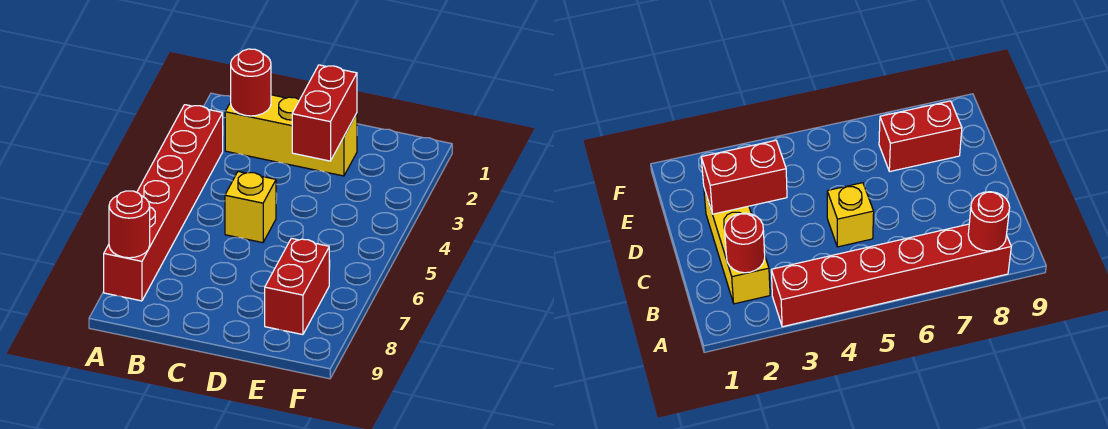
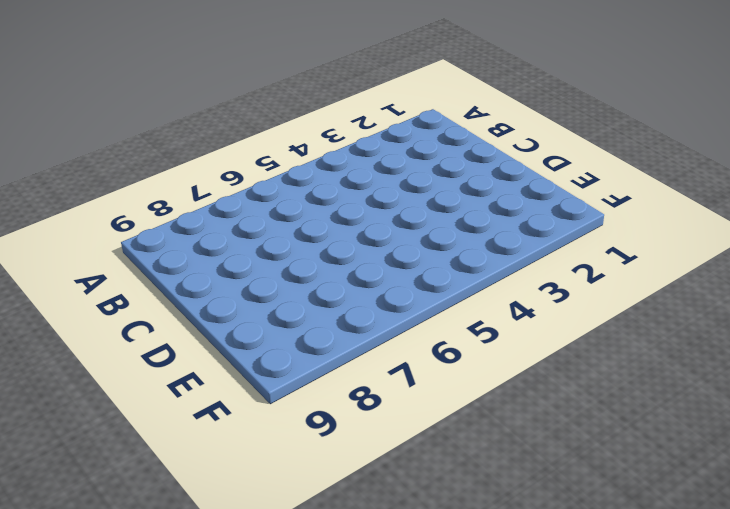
none -> red brick A3:A8 level 1
none -> yellow brick B2:D2 level 1

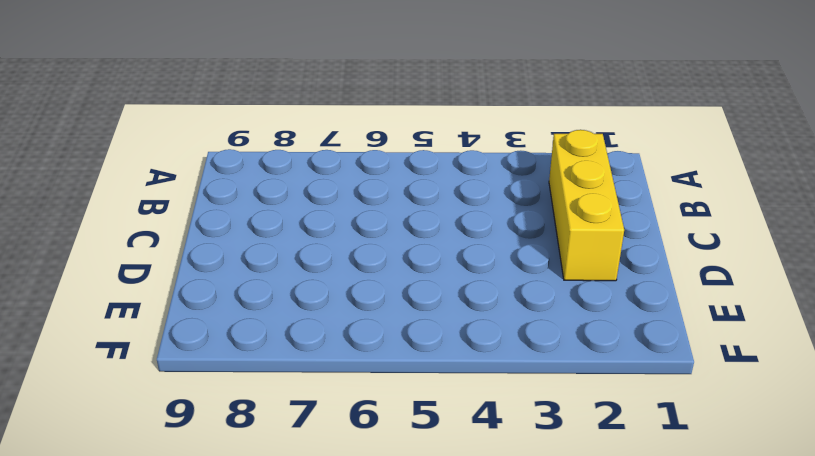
none -> red brick A3:A8 level 1
none -> yellow brick C5 level 1

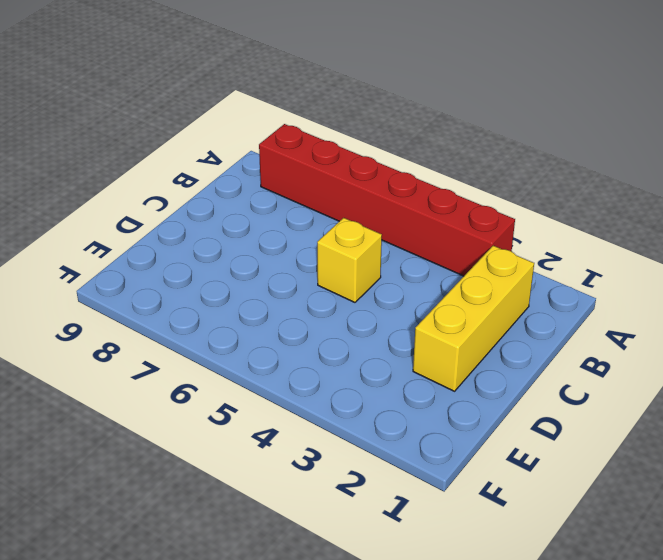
none -> red brick E7:E8 level 1
none -> red round brick A8 level 2

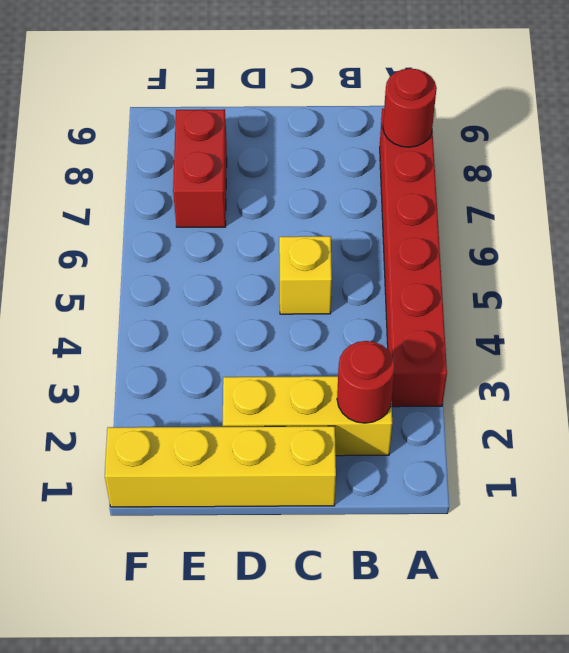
yellow brick C1:F1 level 1 -> none
none -> red brick D2:D3 level 2

